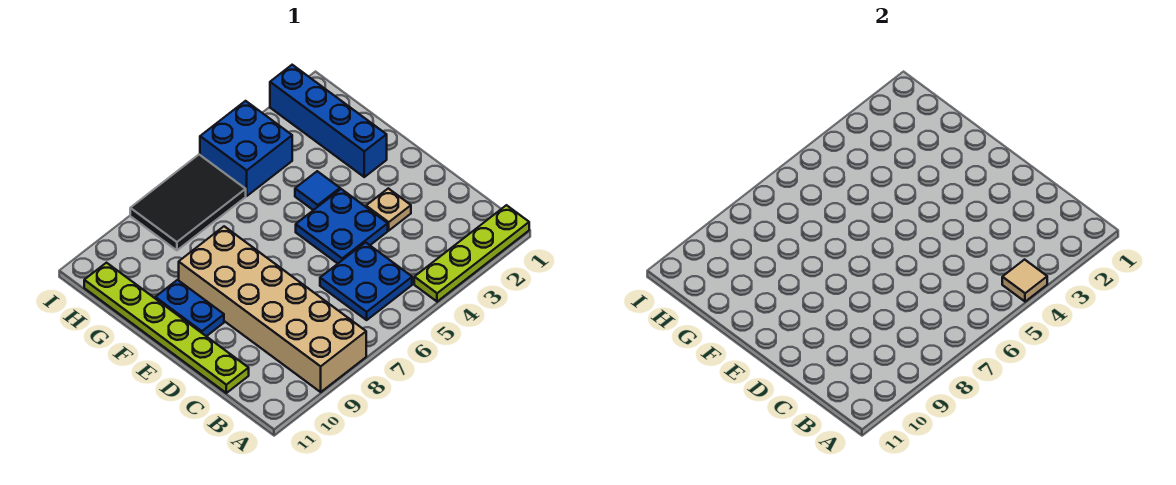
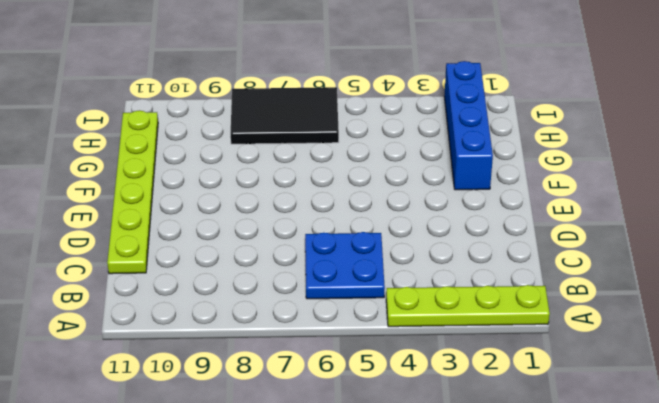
none -> tan brick A8:F9 level 1
none -> tan plate D3 level 1
none -> blue plate D4:E5 level 1

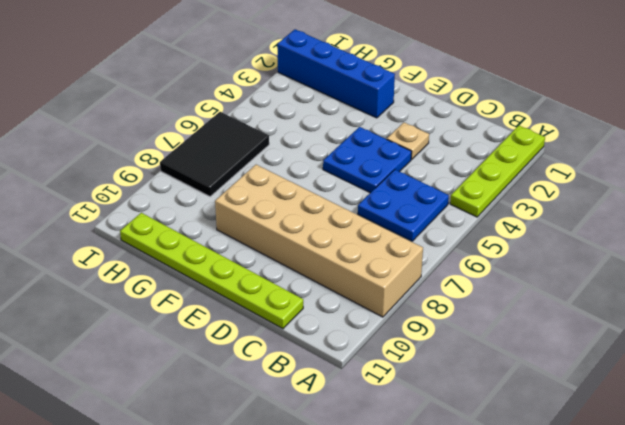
none -> blue plate E10:F10 level 1
none -> blue tile F4 level 1
none -> blue brick H4:I5 level 1

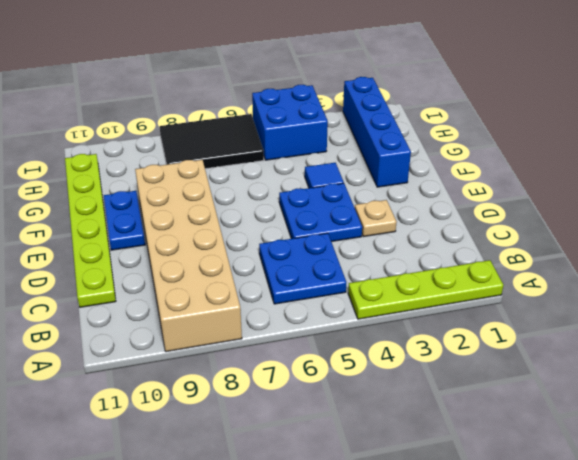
none -> tan tile A4 level 2

